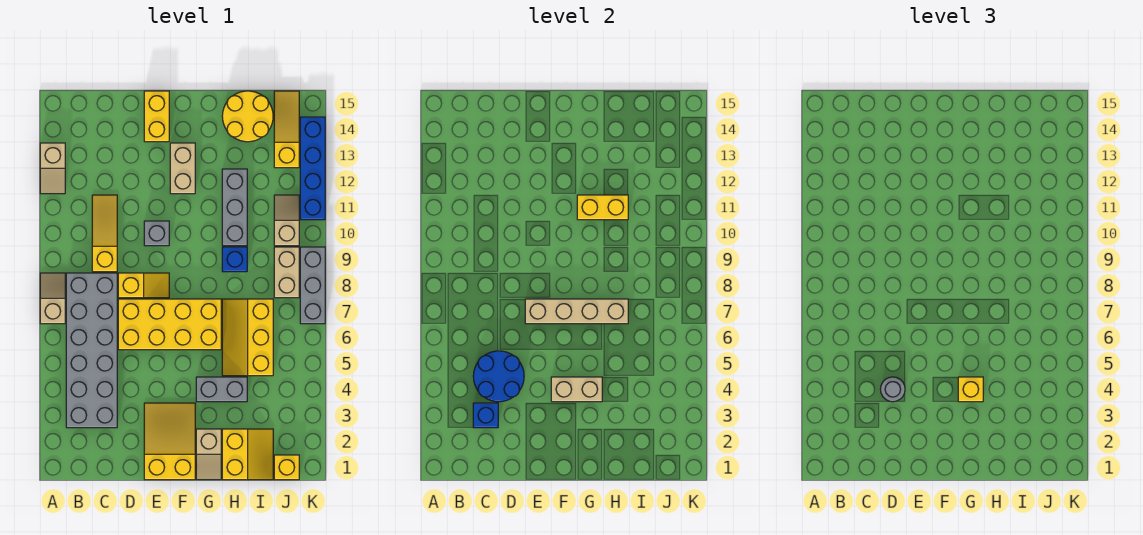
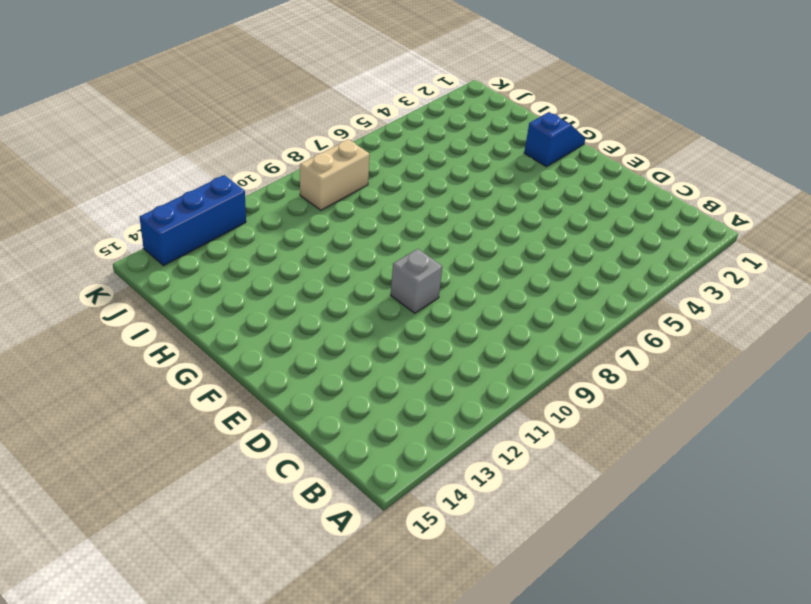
blue slope G1:G2 level 1 top 2 -> tan slope G1:G2 level 1 top 2
blue brick K12:K14 level 1 -> blue brick K11:K14 level 1
none -> tan slope A7:A8 level 1 top 7
none -> tan slope A12:A13 level 1 top 13
none -> grey brick B3:C8 level 1
none -> yellow slope C9:C11 level 1 top 9

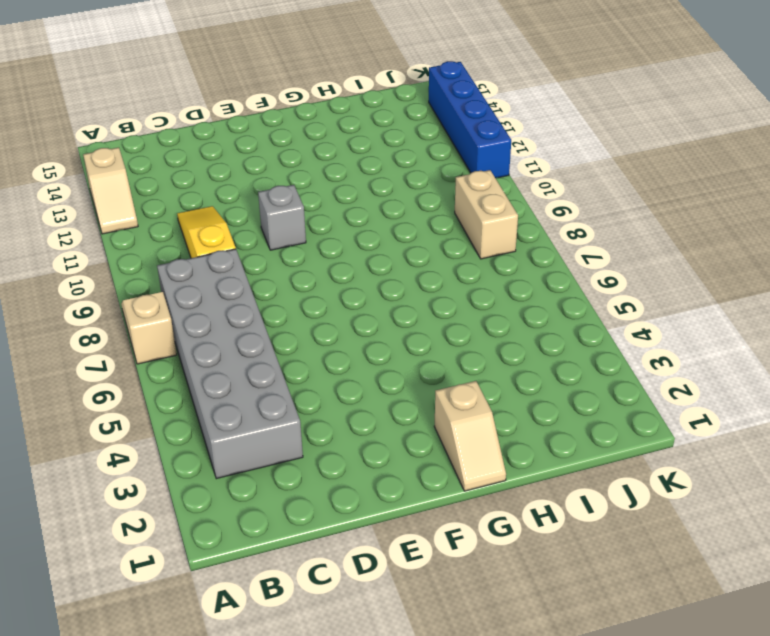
none -> yellow brick D6:G7 level 1
none -> yellow slope D8:E8 level 1 top D
none -> yellow slope E1:F3 level 1 top 1
none -> yellow brick E14:E15 level 1

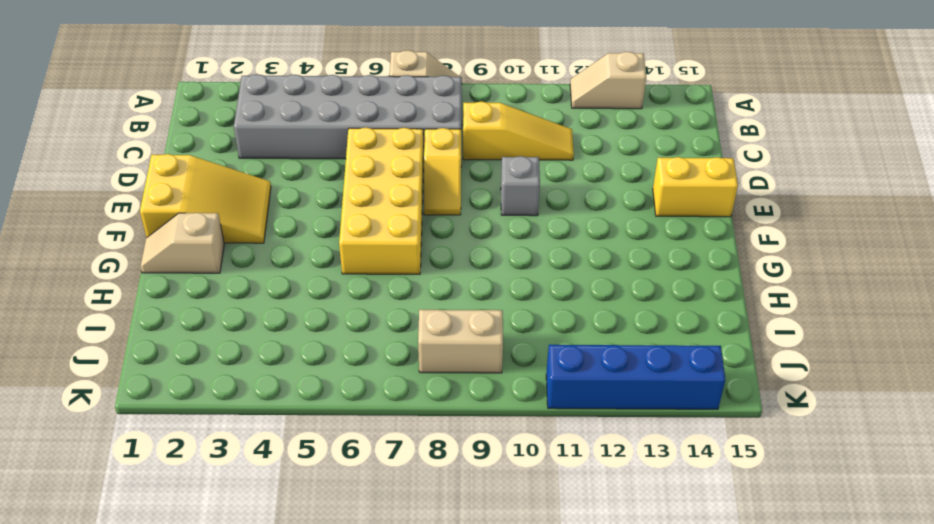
none -> tan brick F12:F13 level 1
none -> grey brick G4:H4 level 1
none -> yellow slope H1:I2 level 1 top H
none -> yellow slope H5:I7 level 1 top I

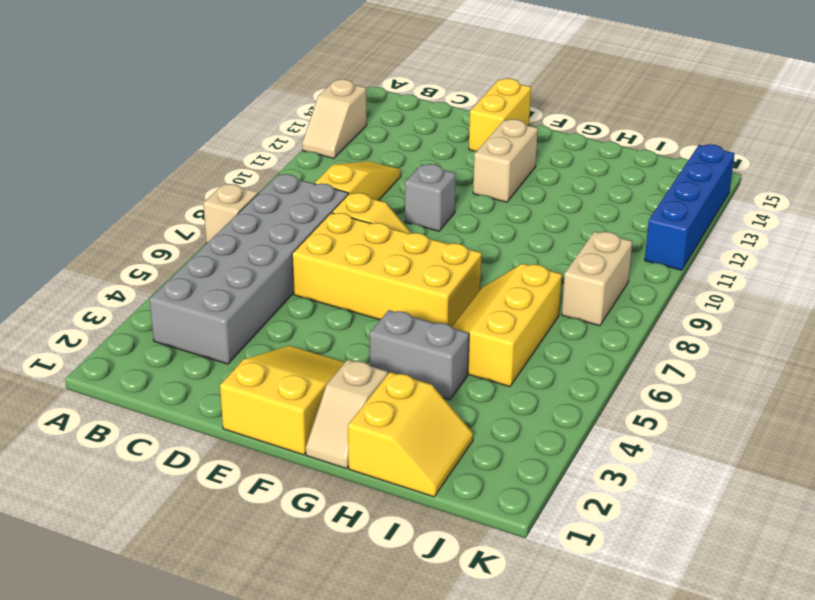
none -> blue brick H9 level 1
none -> grey brick H10:H12 level 1
none -> yellow round brick H14:I15 level 1
none -> yellow brick J1 level 1

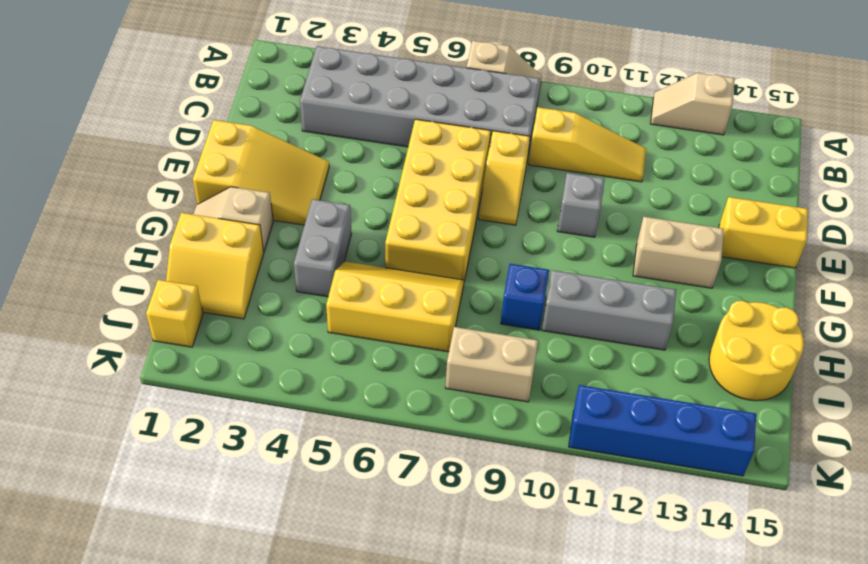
none -> tan slope J10:J11 level 1 top 10
none -> yellow slope J13:J15 level 1 top 13
none -> grey brick K7:K9 level 1
none -> blue brick C3 level 2

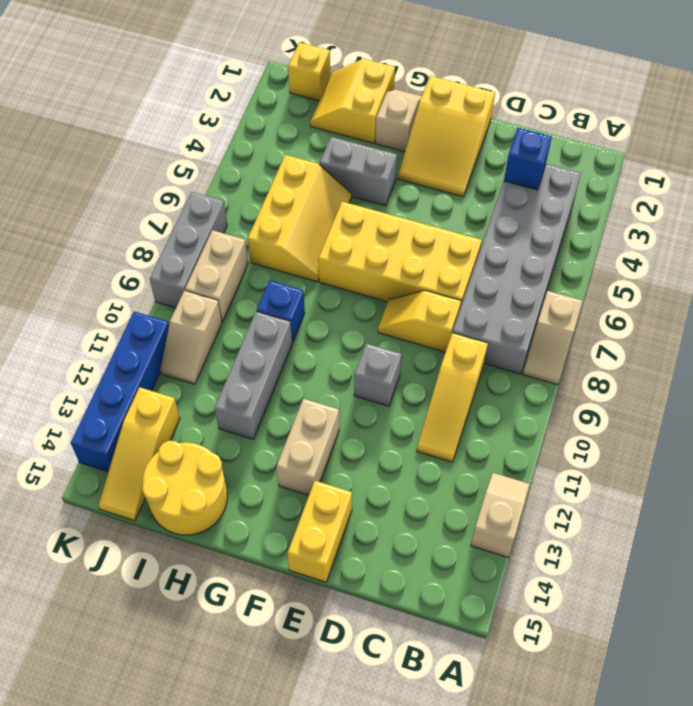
none -> blue round brick C4:D5 level 2
none -> tan brick E7:H7 level 2
none -> tan brick F4:G4 level 2
none -> yellow brick G11:H11 level 2

